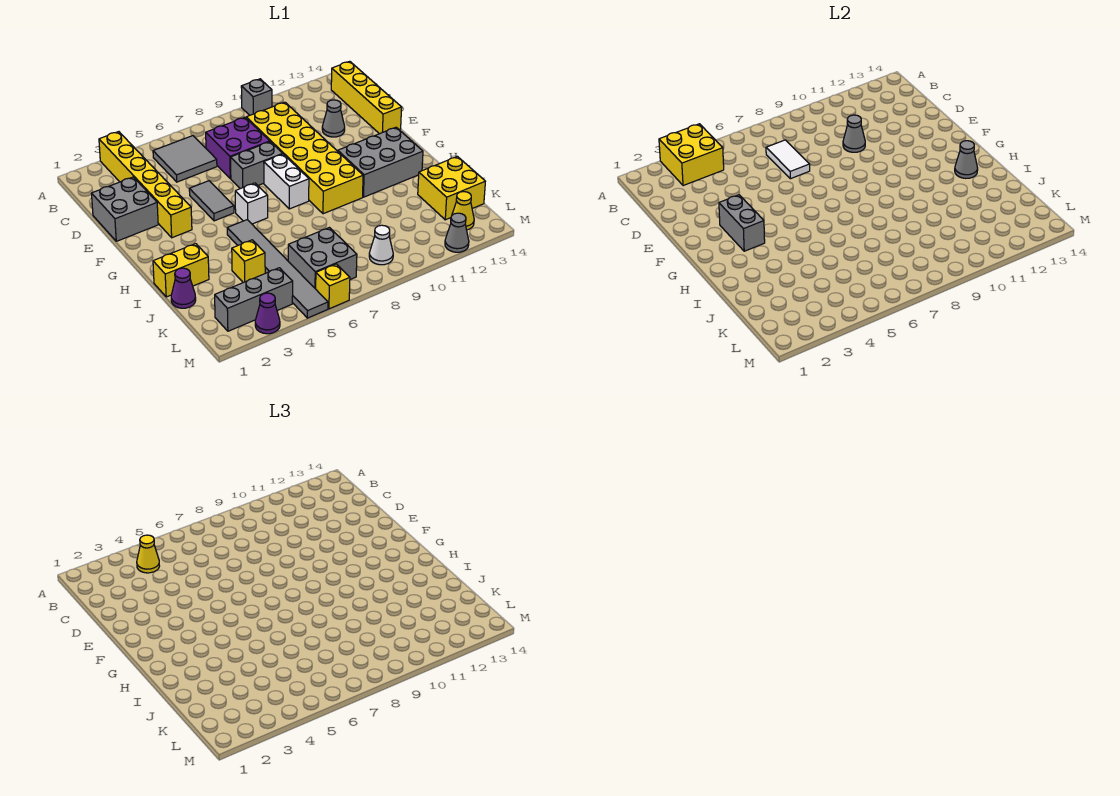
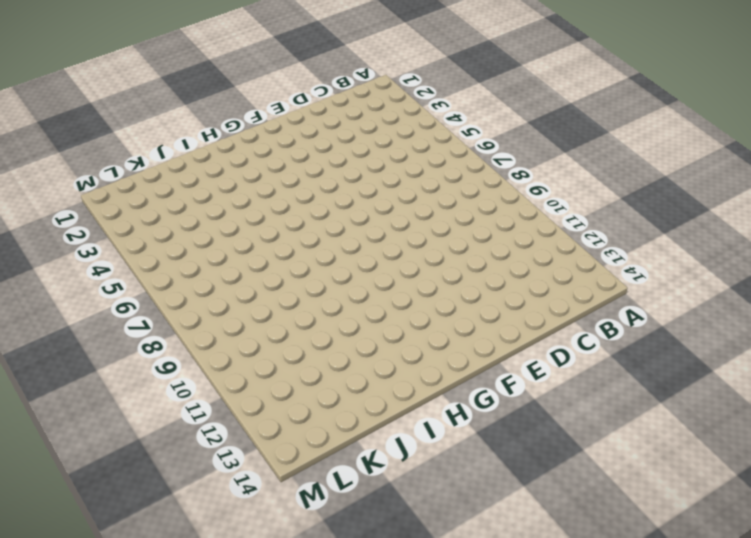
none -> yellow brick A3:F3 level 1
none -> grey brick A10 level 1
none -> grey tile B5:C6 level 1
none -> yellow brick B14:E14 level 1

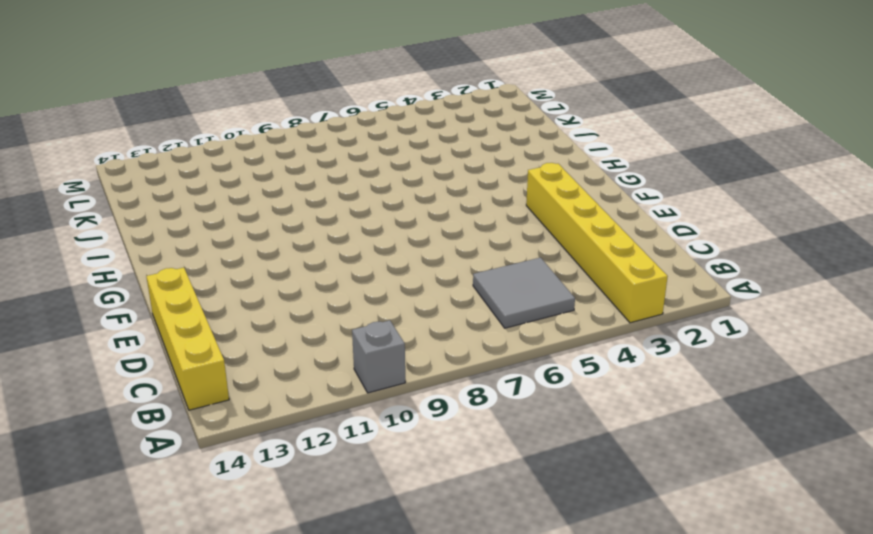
none -> purple brick C7:D8 level 1
none -> yellow brick C9:H10 level 1
none -> grey brick D1:E2 level 1
none -> grey cone D12 level 1

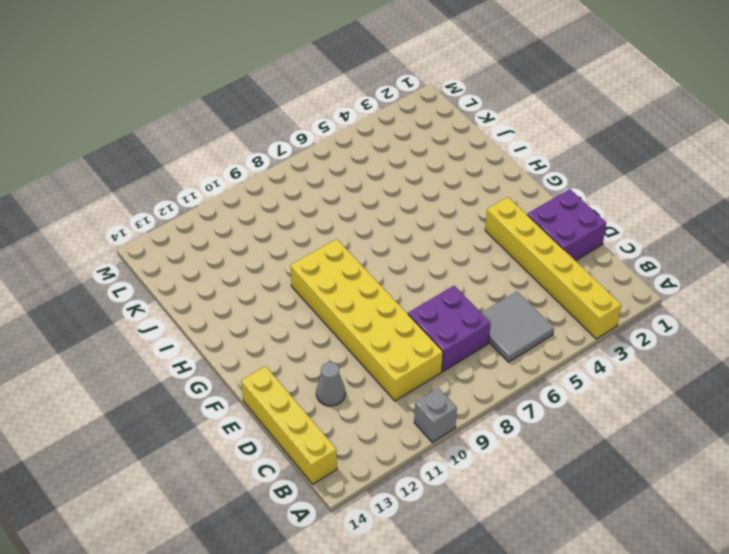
purple brick D1:E2 level 1 -> grey brick D1:E2 level 1
none -> grey tile E5:F5 level 1
none -> grey brick E7:E8 level 1
none -> white brick F8:G8 level 1
none -> white brick G6 level 1

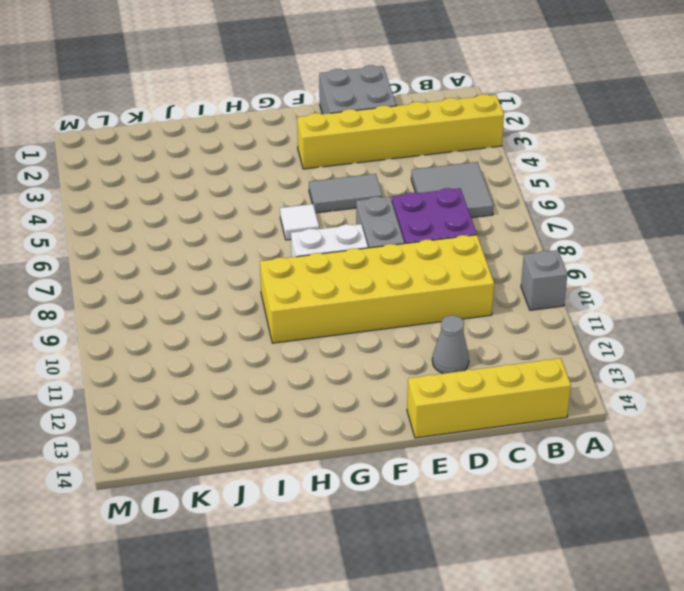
white tile G6 level 1 -> white brick G6 level 1
none -> grey brick G11:H13 level 1
none -> grey tile H5:M5 level 1
none -> yellow brick I1:I2 level 1
none -> purple cone J1 level 1

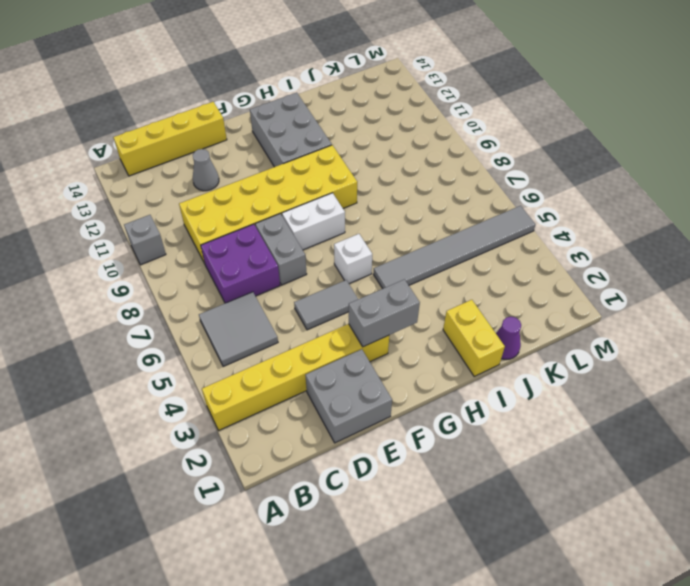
none -> yellow brick J4 level 1
none -> yellow brick J13:K14 level 1
none -> grey brick K6:L7 level 1
none -> grey brick L2:L4 level 1

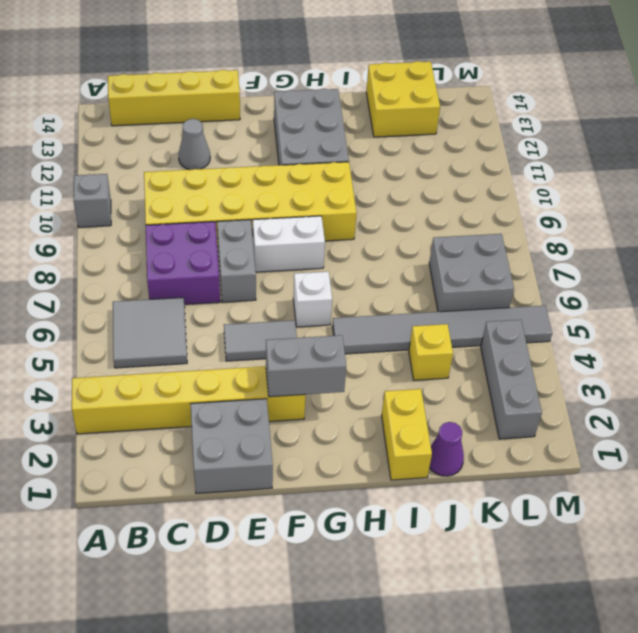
none -> white cone L9 level 1
none -> yellow cone L13 level 1
none -> purple cone M3 level 1
none -> yellow brick M6 level 1

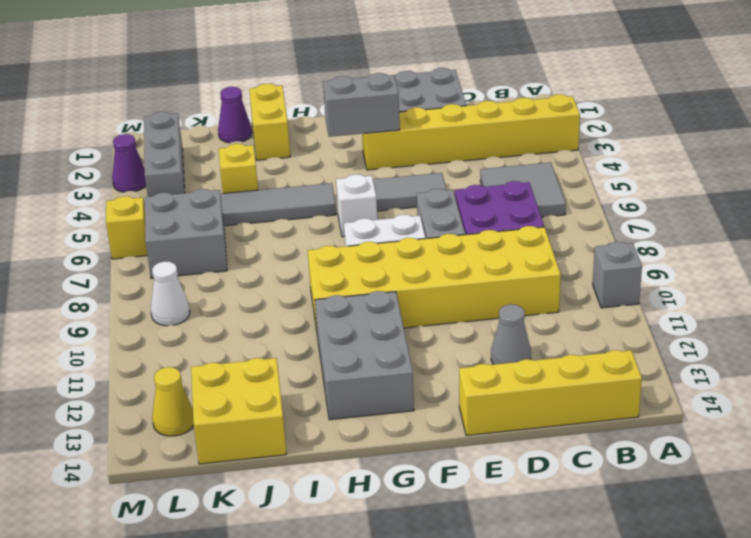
none -> grey cone M12 level 1
none -> yellow brick A3:B4 level 2
none -> white tile C7:D7 level 2
none -> grey cone D10 level 2

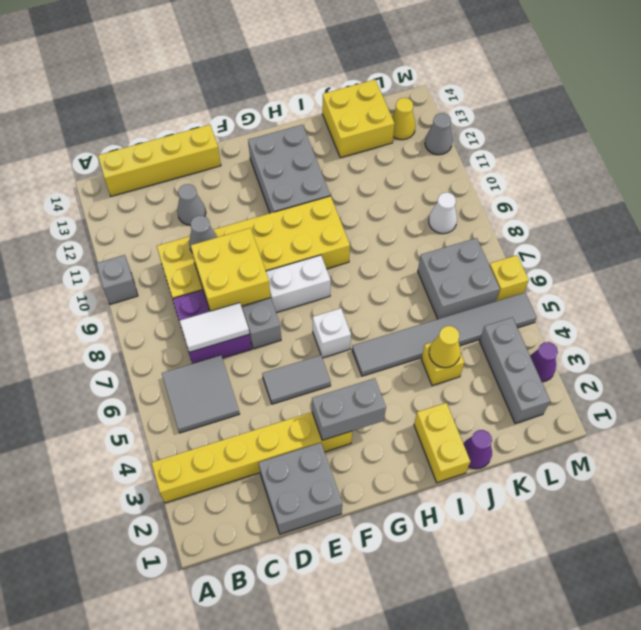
yellow brick D8:E9 level 2 -> yellow brick A3:B4 level 2
yellow cone J4 level 2 -> yellow cone B4 level 3
none -> grey cone H13 level 2

